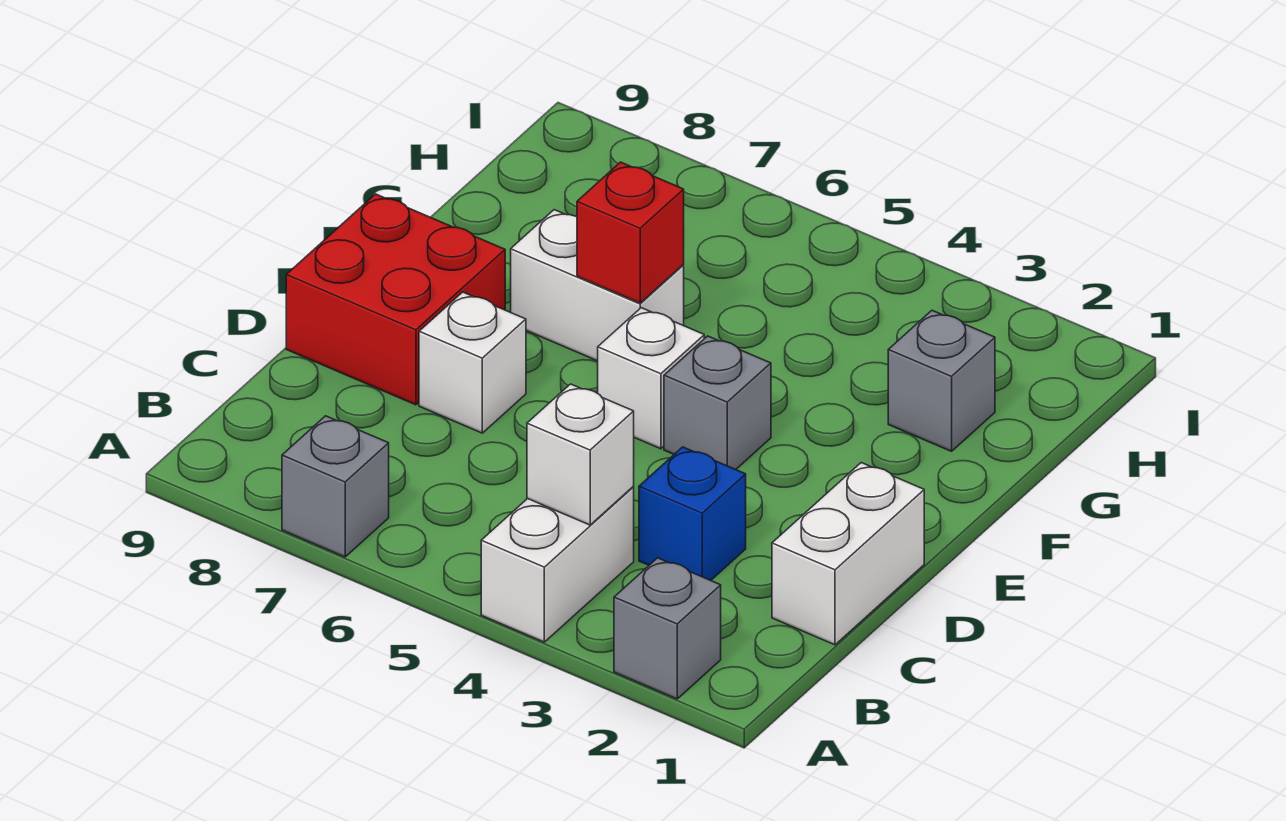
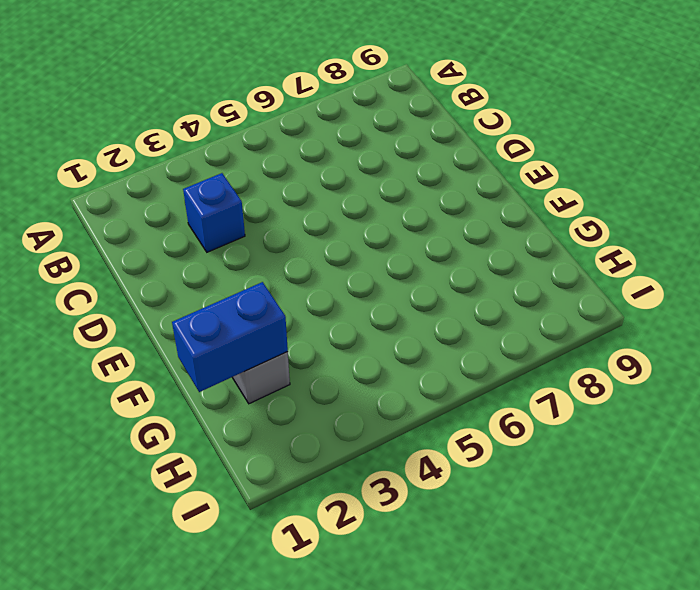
blue brick G1:G2 level 2 -> none
none -> grey brick A2 level 1
none -> white brick A4:B4 level 1
none -> grey brick A7 level 1

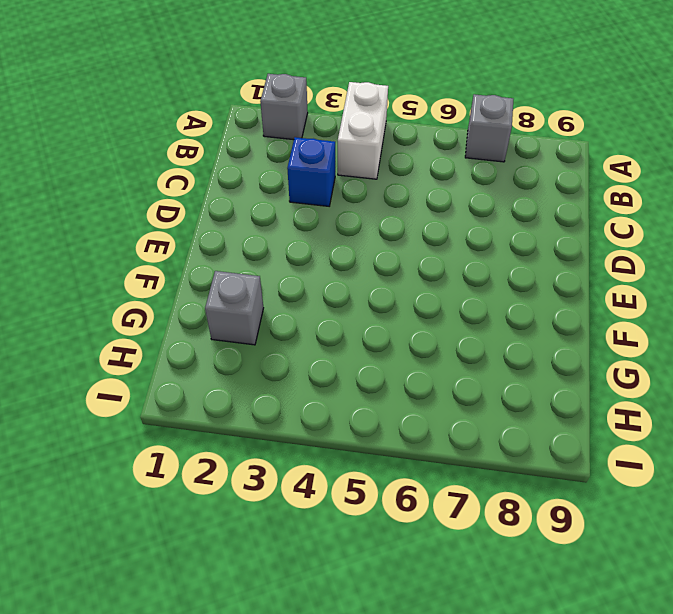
none -> white brick C1:D1 level 1
none -> white brick D7 level 1
none -> red brick D8:E9 level 1

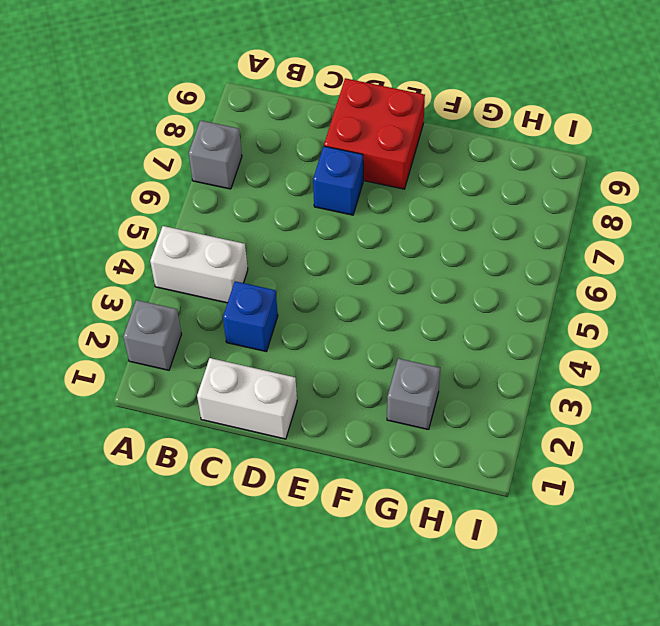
blue brick D7 level 1 -> white brick D7 level 1
none -> grey brick E4 level 1
none -> white brick E5 level 1
none -> white brick F6:F7 level 1

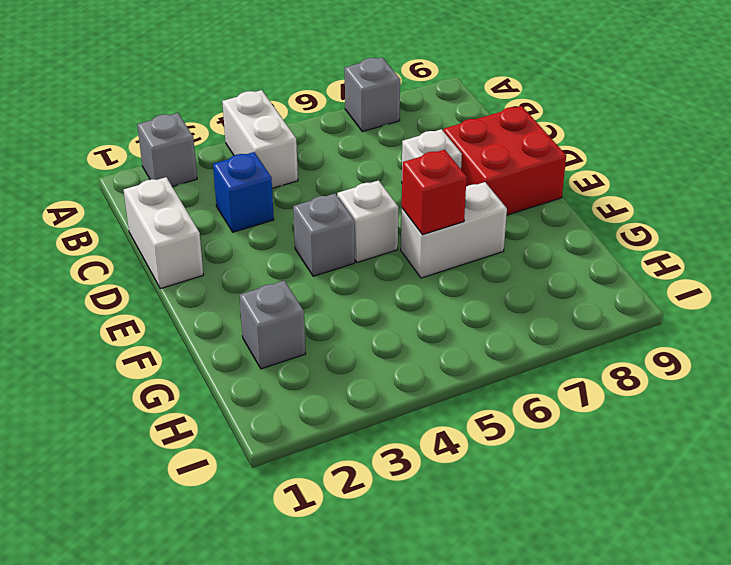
none -> white brick B4 level 2

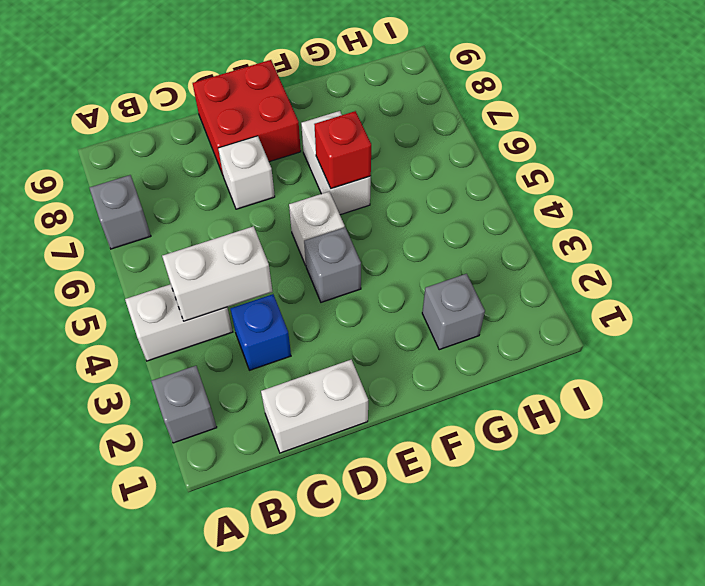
white brick B4:C4 level 2 -> white brick B4 level 2

